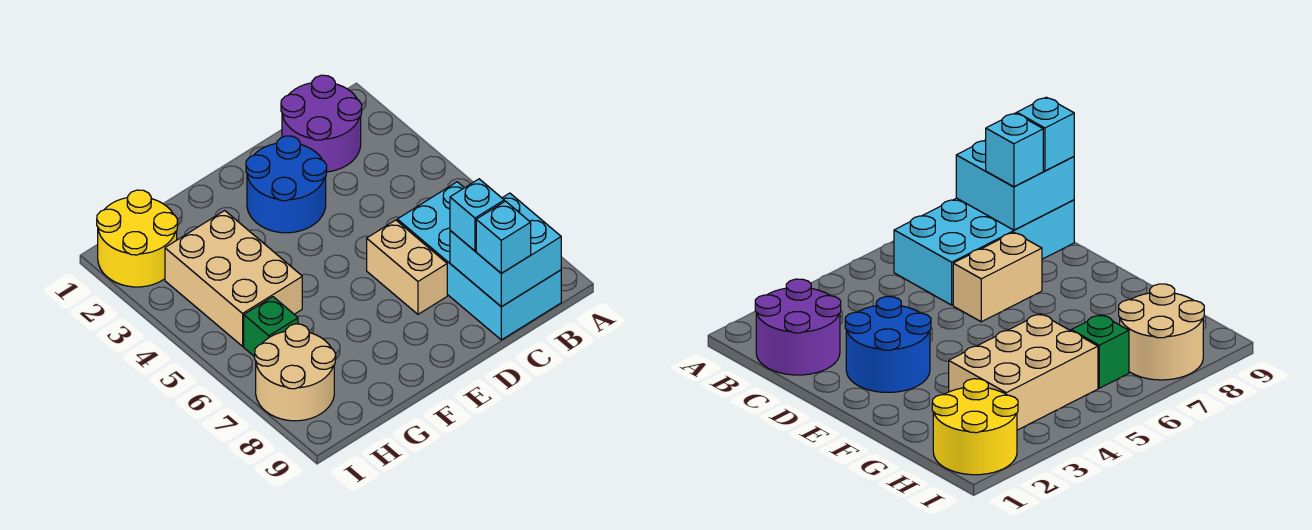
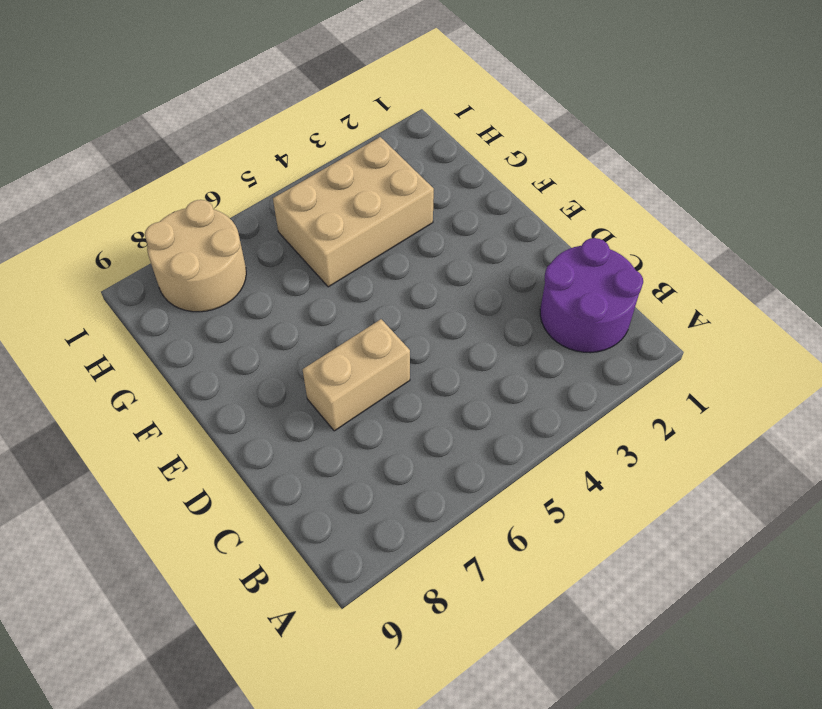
none -> cyan brick B6:C9 level 1
none -> blue round brick D2:E3 level 1

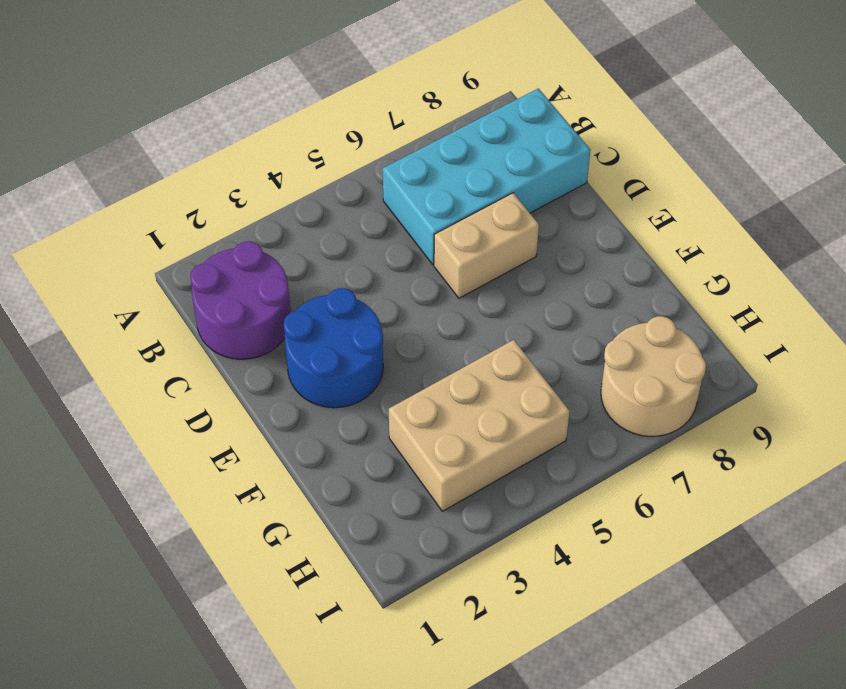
none -> yellow round brick H1:I2 level 1
none -> green brick H6 level 1

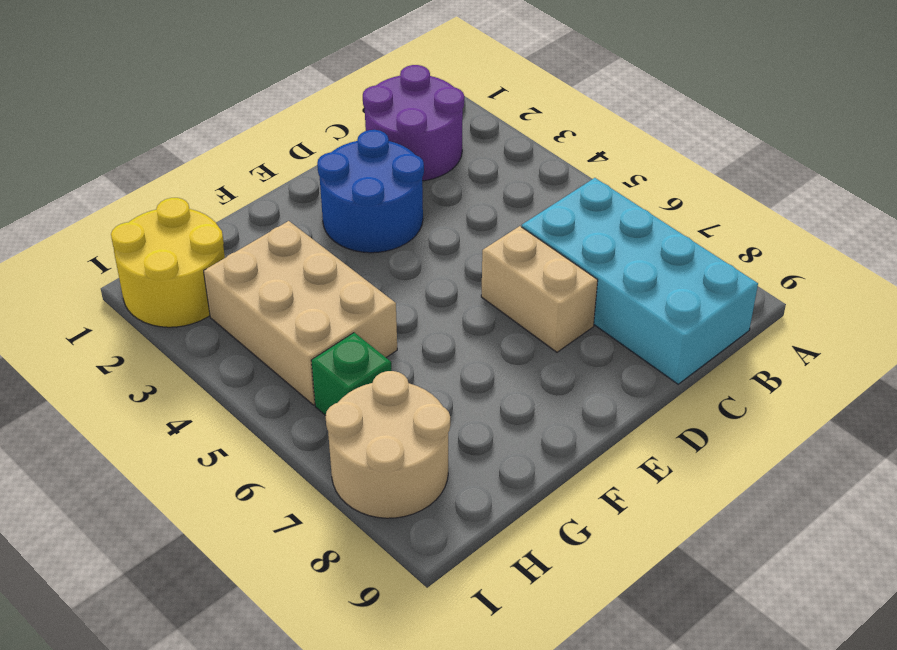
none -> cyan brick B8:C9 level 2
none -> cyan brick C8 level 3

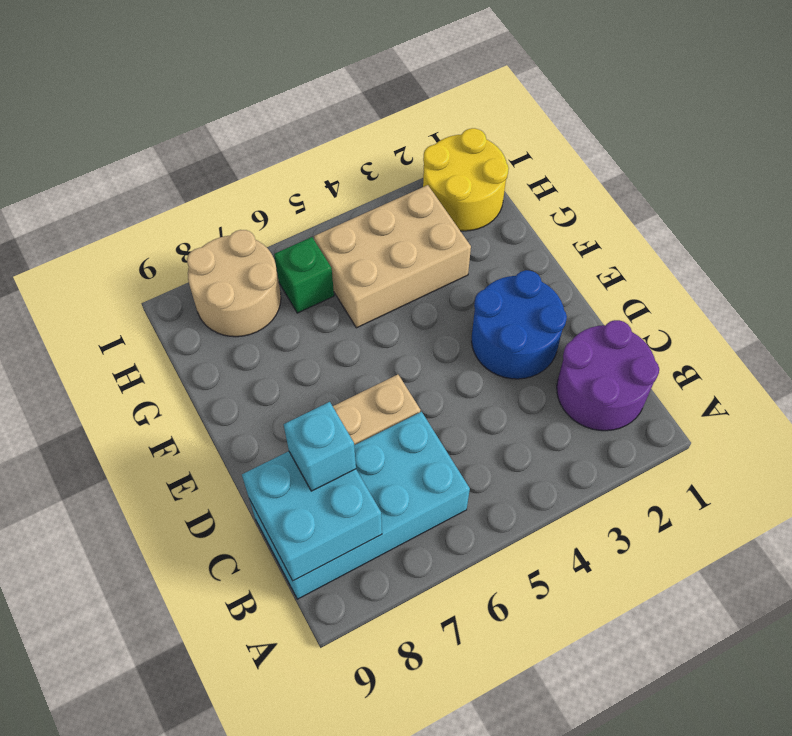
none -> cyan brick C9 level 3

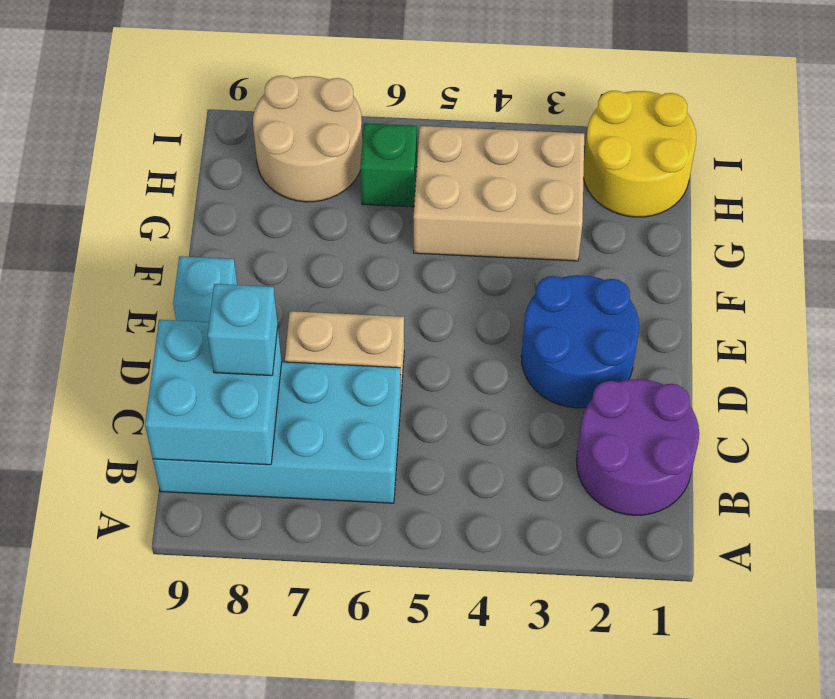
cyan brick E9 level 1 -> cyan brick C9 level 3

